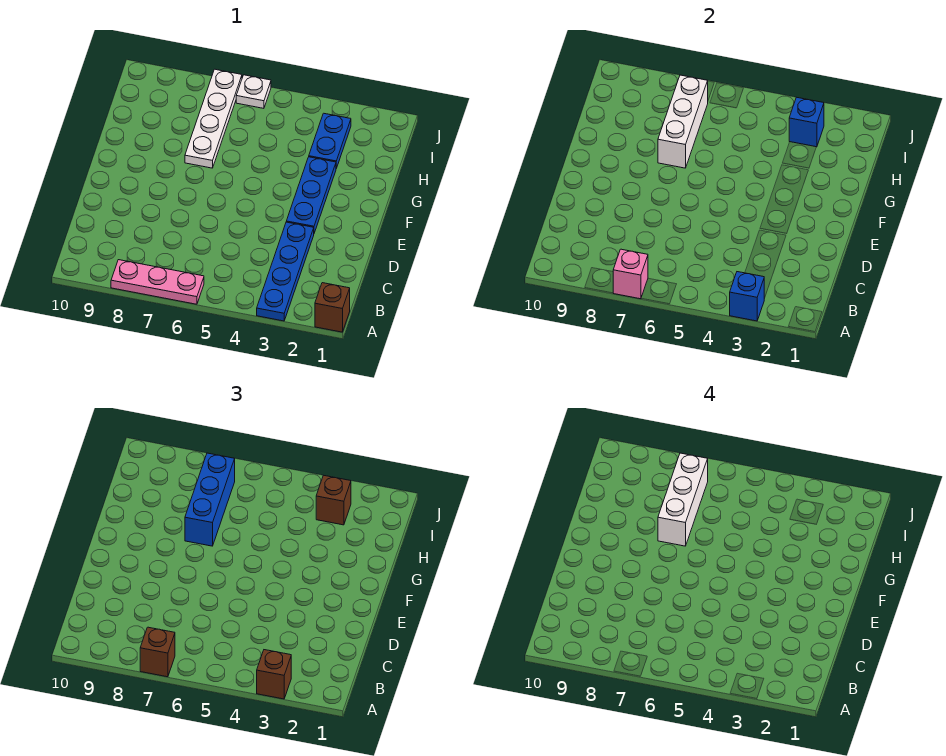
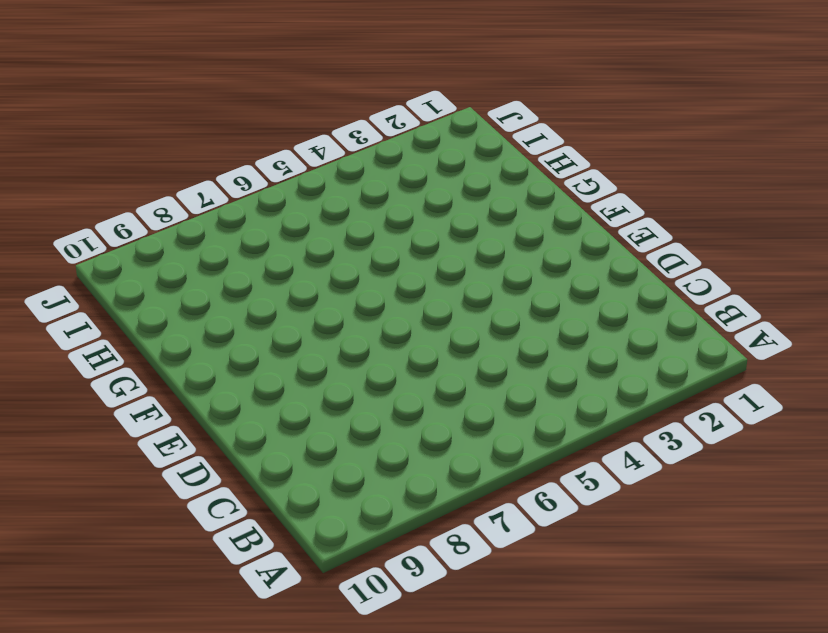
none -> brown brick A1 level 1
none -> blue plate A3:D3 level 1
none -> pink plate A6:A8 level 1

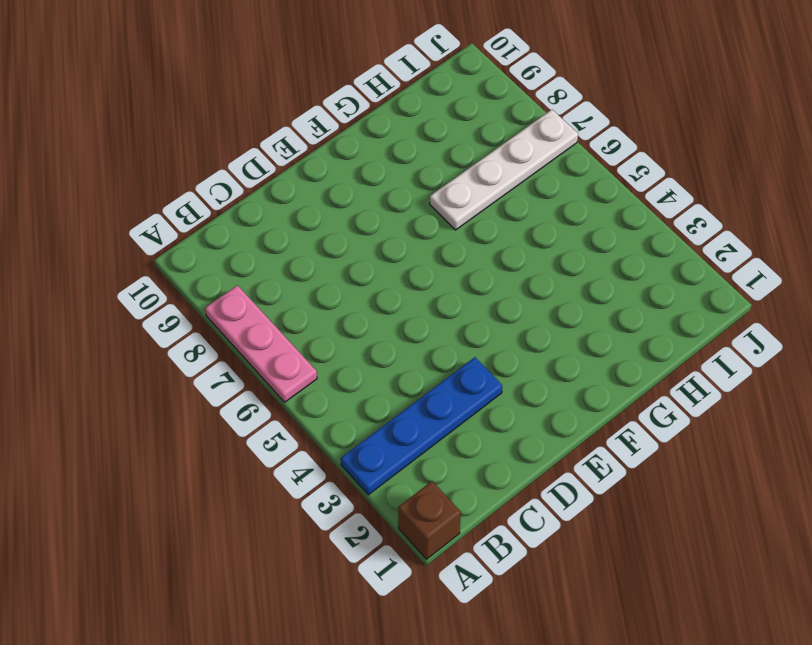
none -> blue plate E3:G3 level 1
none -> blue plate H3:I3 level 1
none -> white plate J6 level 1

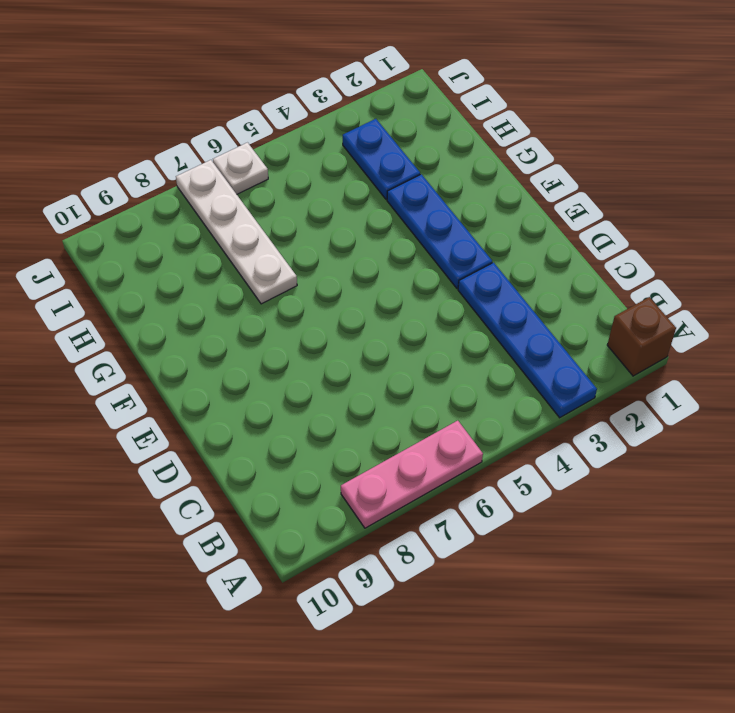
none -> blue brick A3 level 2
none -> pink brick A7 level 2
none -> white brick G7:I7 level 2

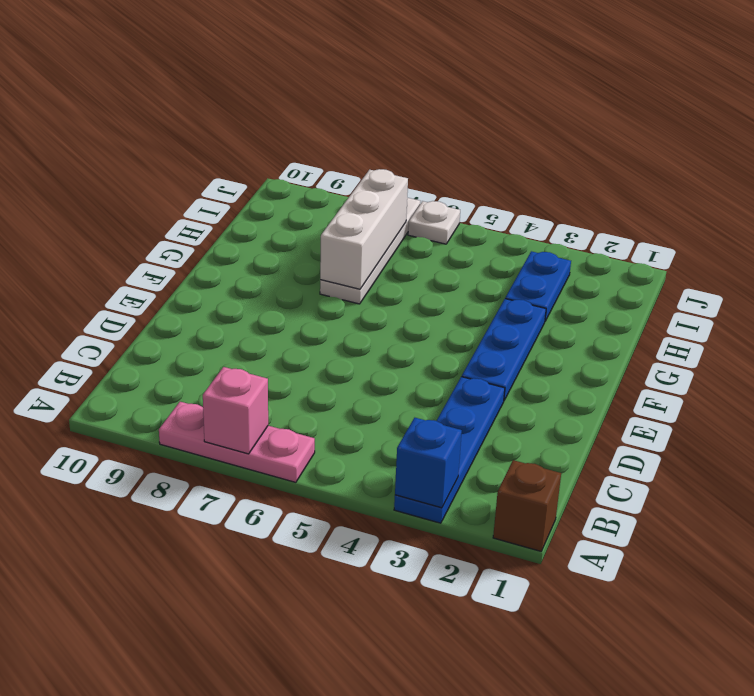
none -> blue brick I3 level 2
none -> brown brick A3 level 3
none -> brown brick A7 level 3

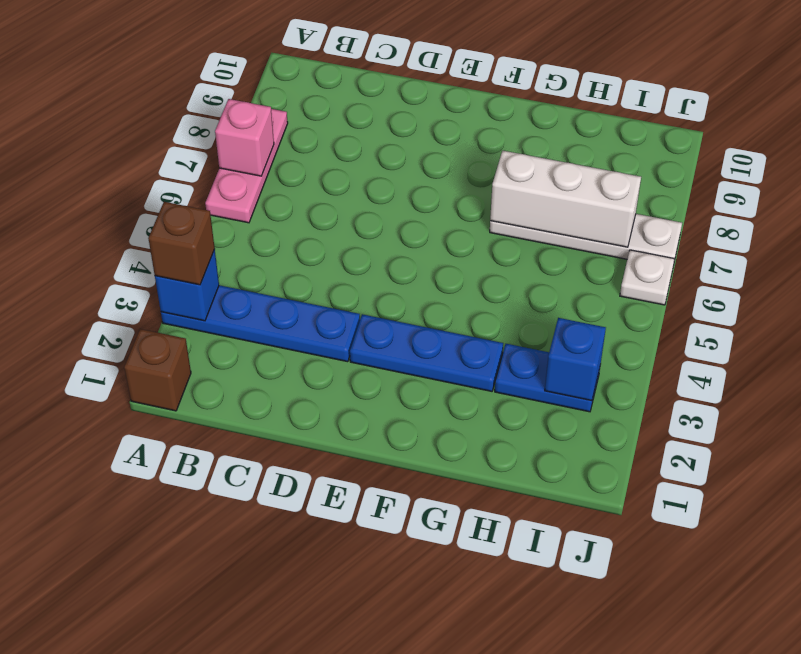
none -> brown brick A7 level 3
none -> blue brick G7:I7 level 3
none -> brown brick I3 level 3

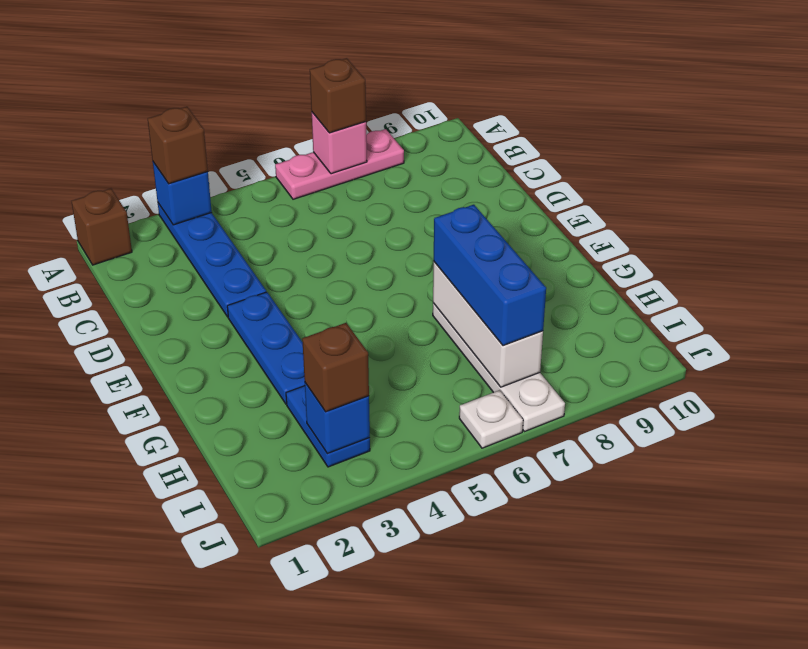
none -> white brick G7:I7 level 4

